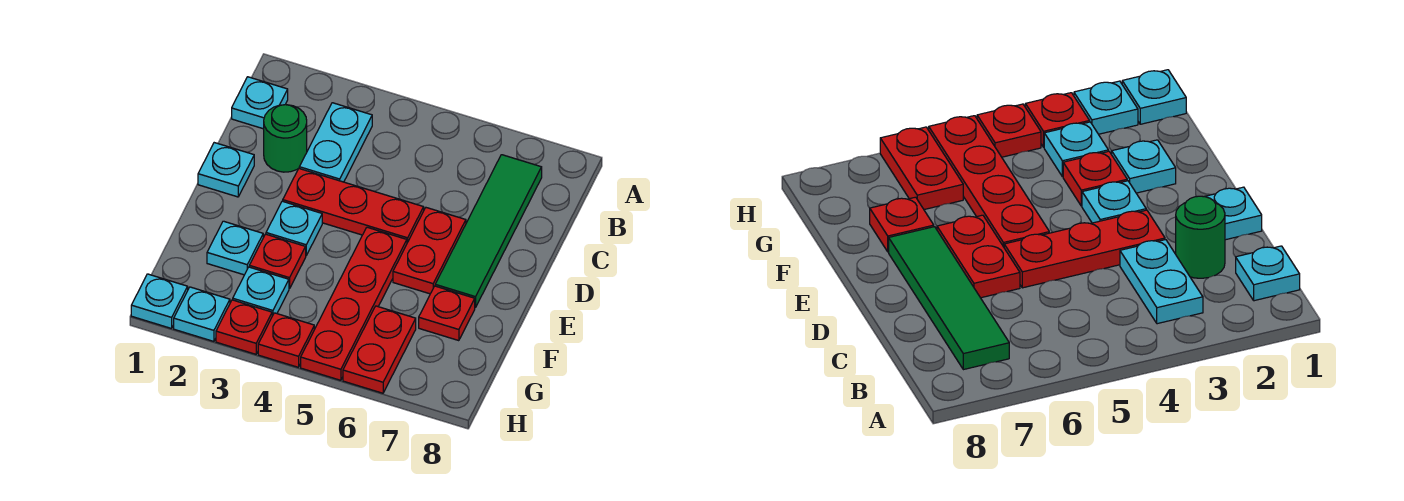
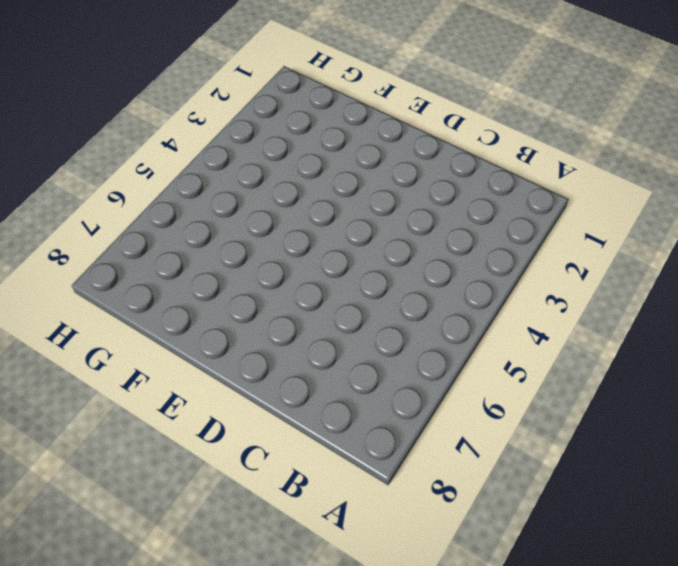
none -> cyan plate B1 level 1
none -> cyan plate B3:C3 level 1
none -> green tile B7:E7 level 1

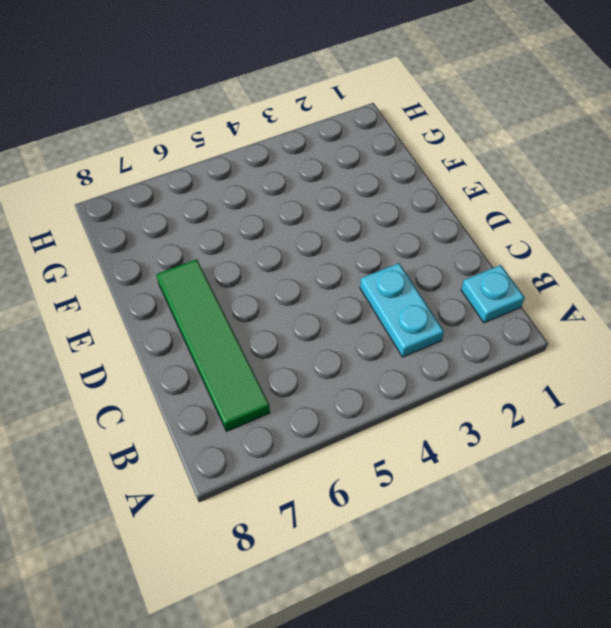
none -> green round brick C2 level 1
none -> cyan plate D1 level 1
none -> red plate D3:D5 level 1

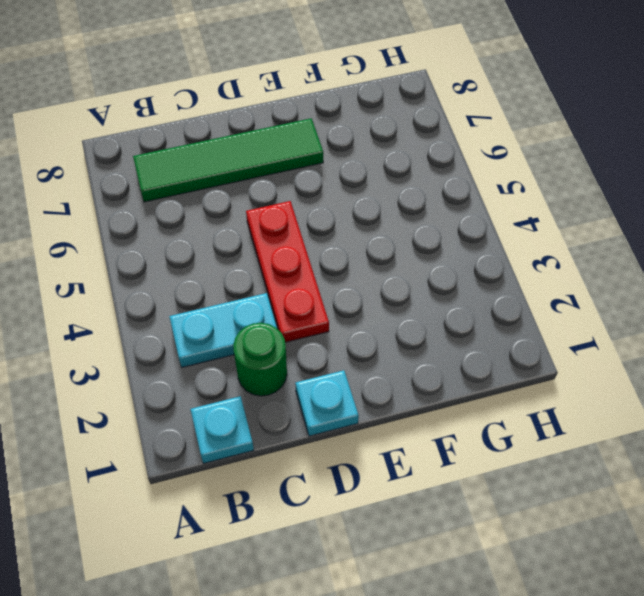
none -> red plate D6:E6 level 1
none -> cyan plate E3 level 1
none -> red plate E5:H5 level 1

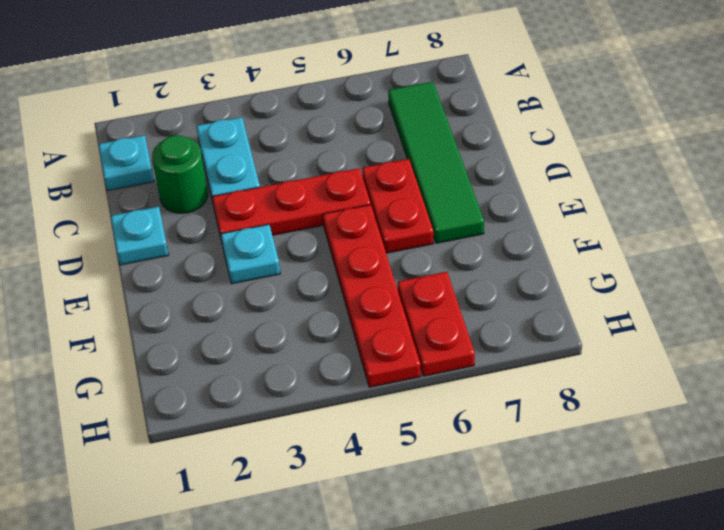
none -> cyan plate F2 level 1
none -> red plate F3 level 1
none -> red plate F7 level 1

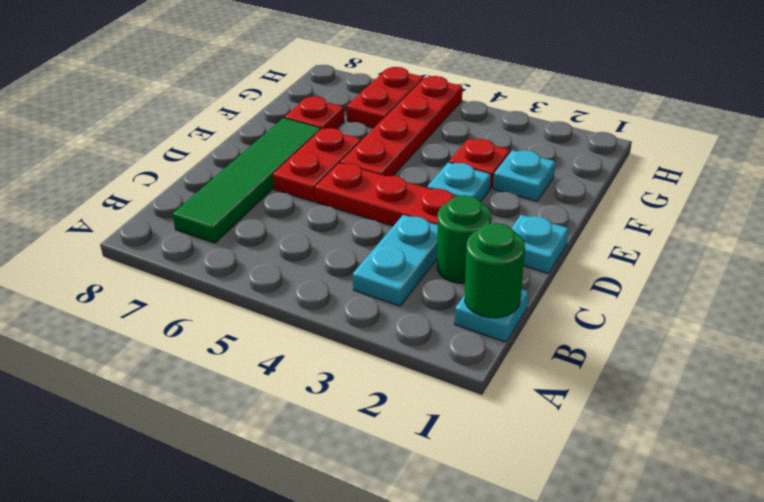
green round brick B1 level 2 -> none
none -> cyan plate G3 level 1
none -> cyan plate H1 level 1
none -> cyan plate H2 level 1

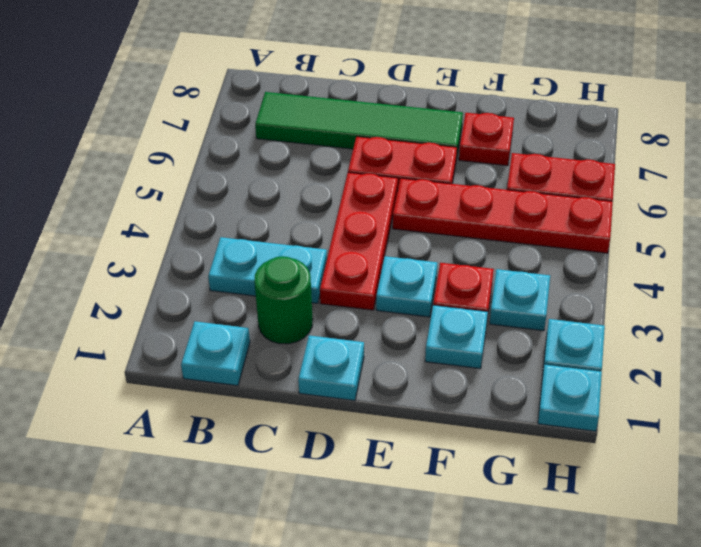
none -> red plate H3 level 1
none -> red plate H4 level 1

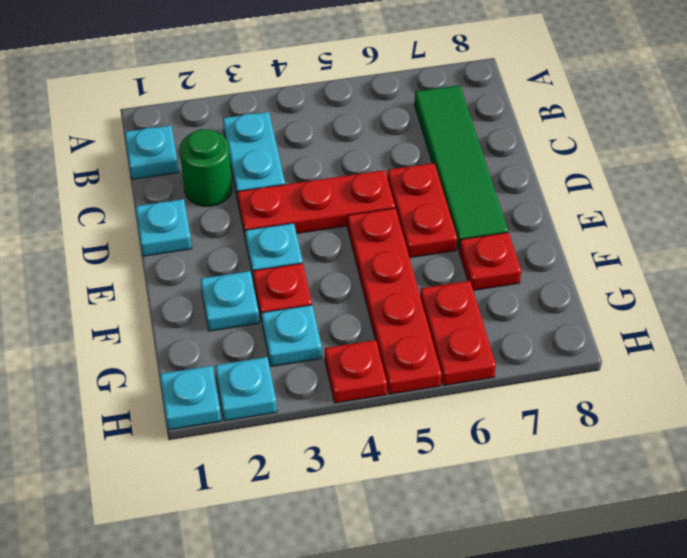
none -> red plate H3 level 1

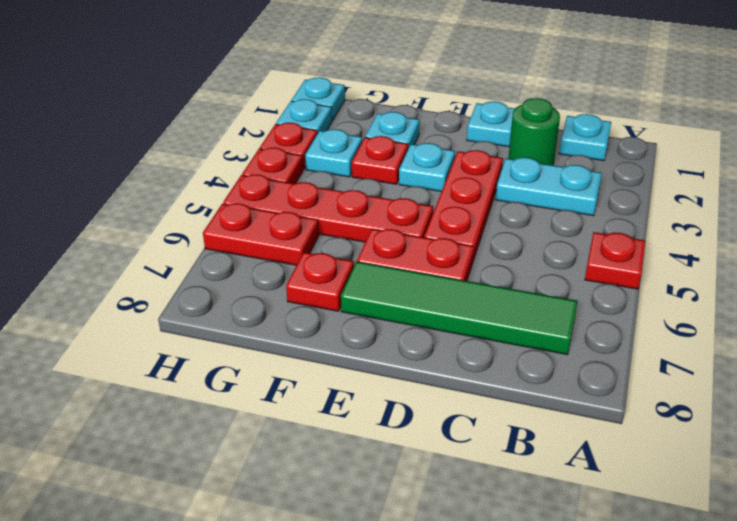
red plate A5 level 1 -> none

